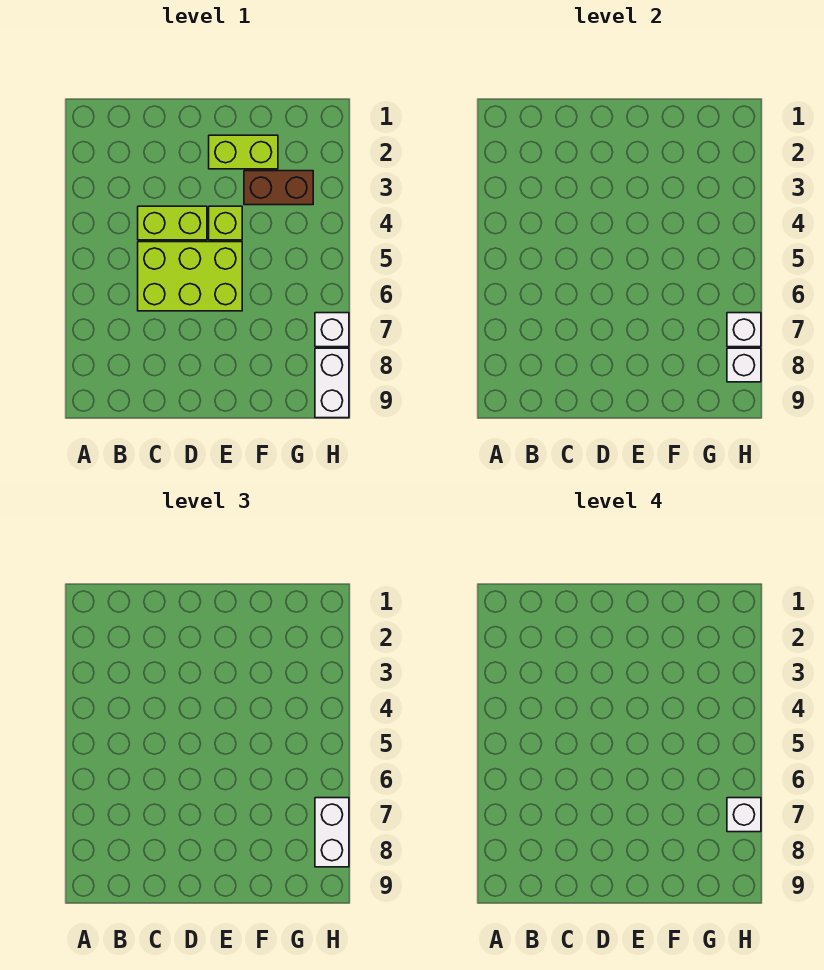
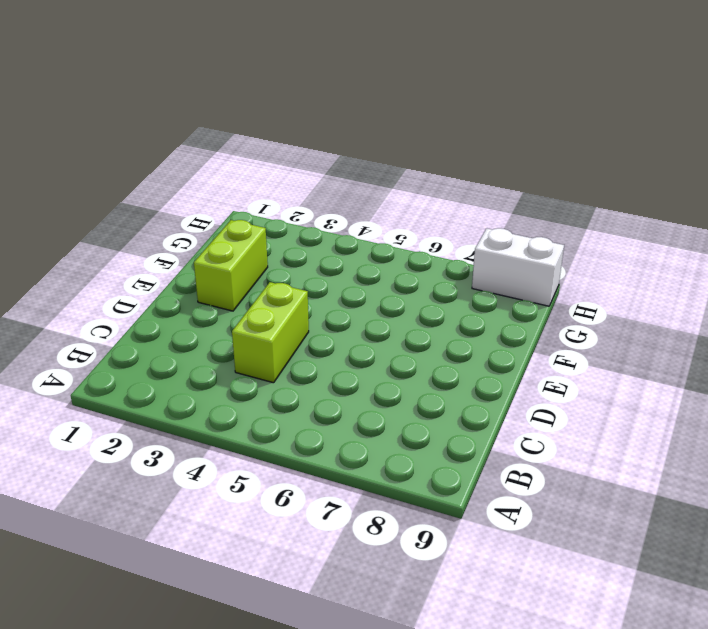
none -> lime brick C5:E6 level 1
none -> lime brick E4 level 1

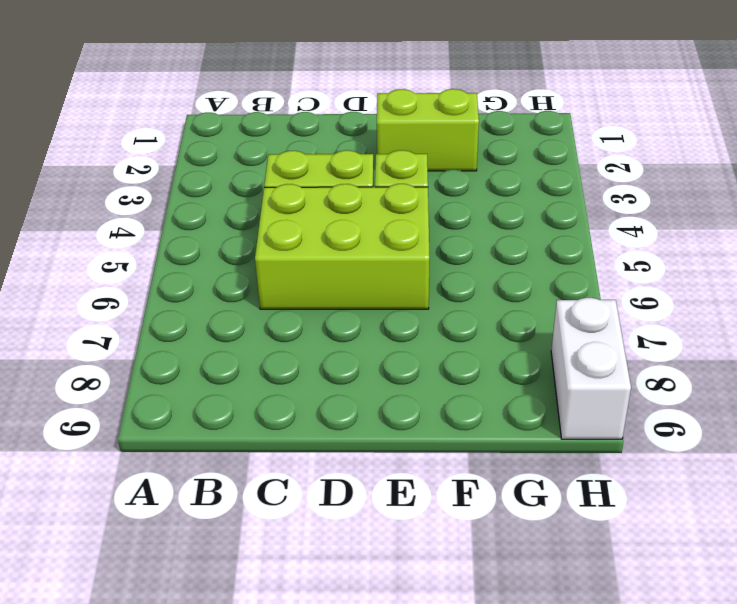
none -> brown brick F3:G3 level 1
none -> white brick H7 level 1

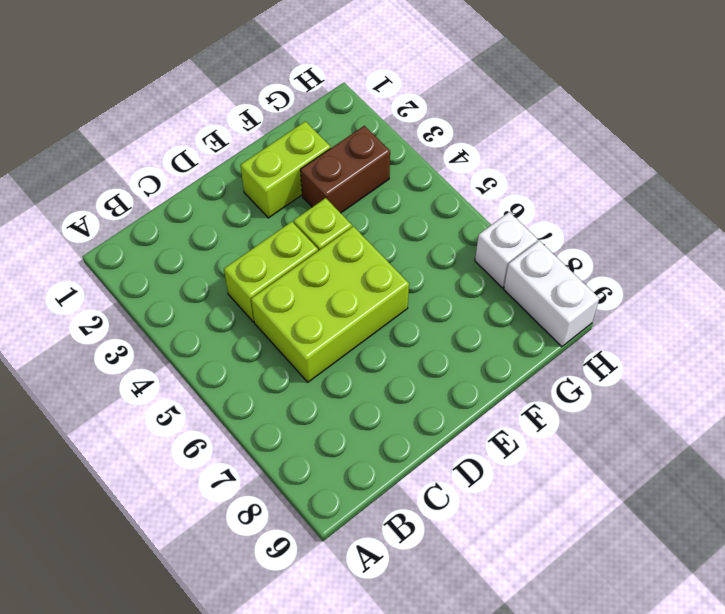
none -> white brick H7 level 2
none -> white brick H8 level 2

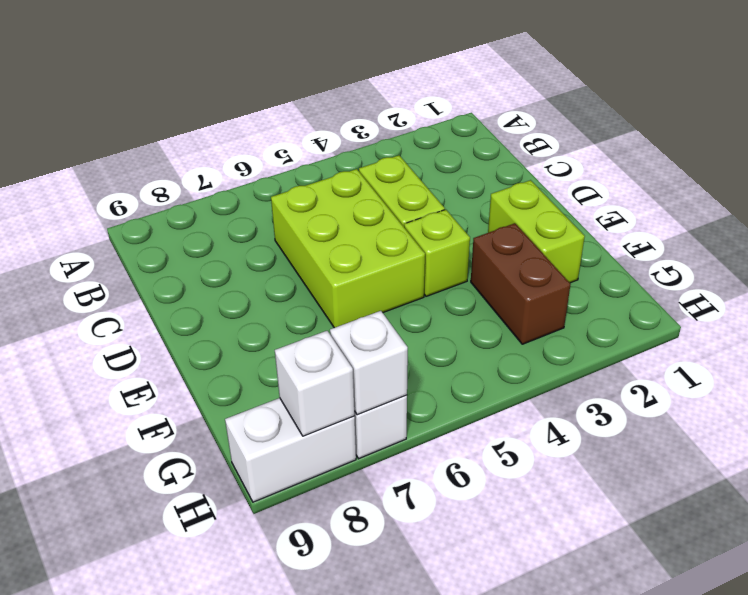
none -> white brick H7:H8 level 3
none -> white brick H7 level 4

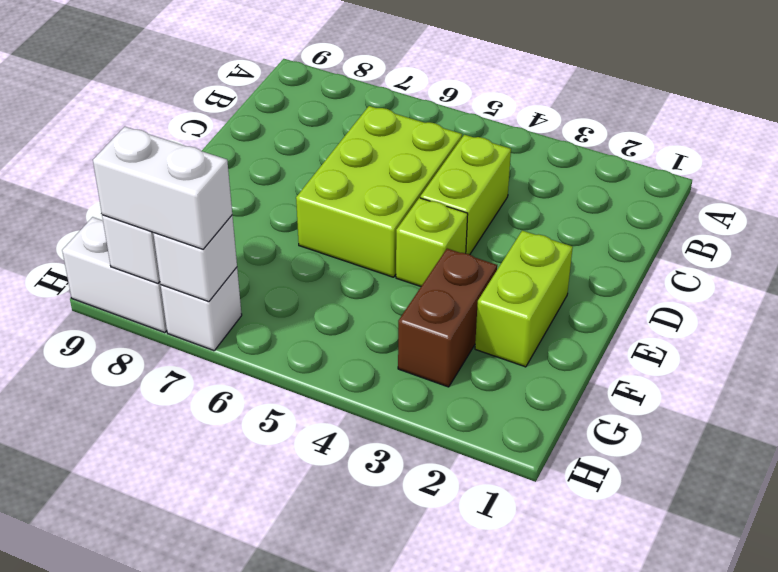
none -> white brick H7 level 4

